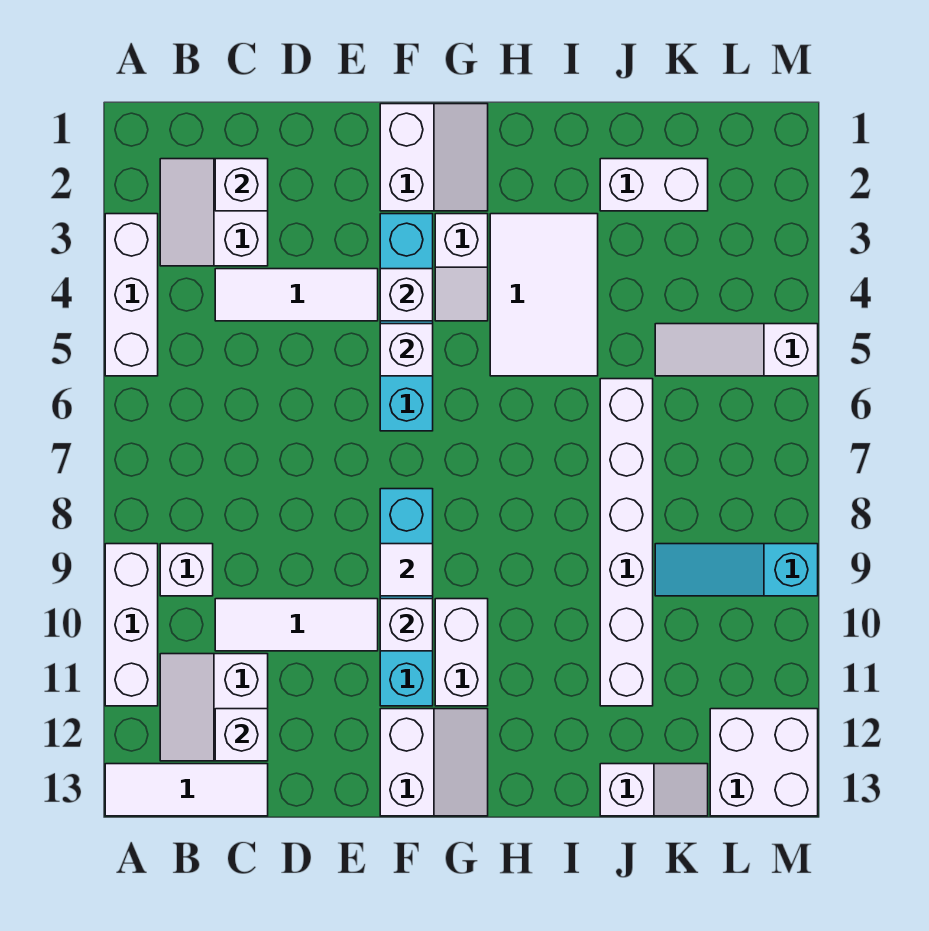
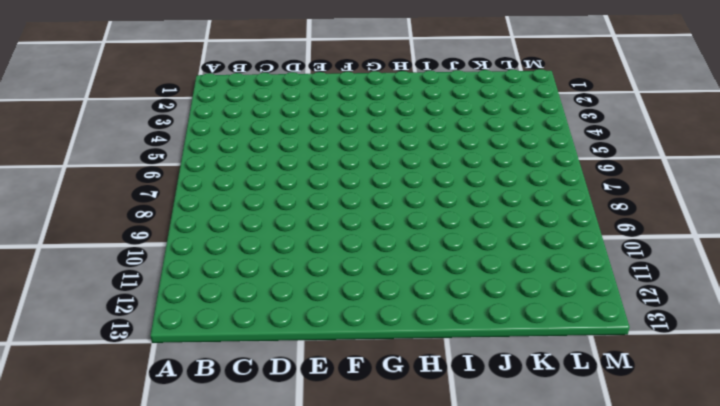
none -> white brick A3:A5 level 1
none -> white brick A9:A11 level 1
none -> white tile A13:C13 level 1

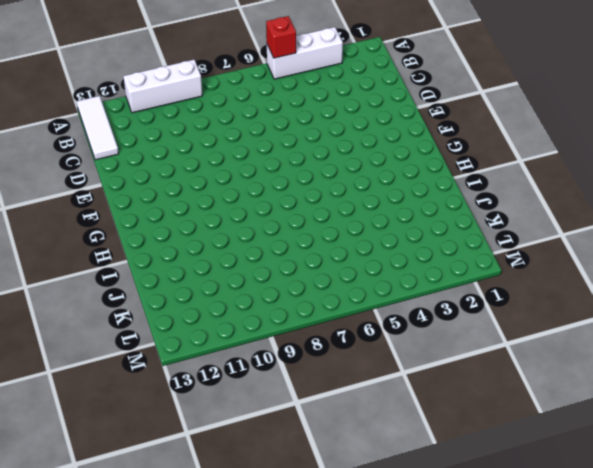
red brick A5 level 2 -> none
none -> white slope B2:C3 level 1 top C
none -> white brick B9 level 1
none -> white slope B11:C12 level 1 top C

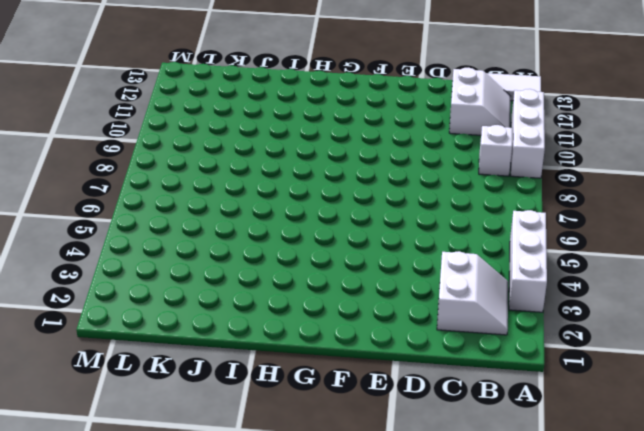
none -> white tile C4:E4 level 1
none -> white tile C10:E10 level 1
none -> white slope F1:G2 level 1 top F

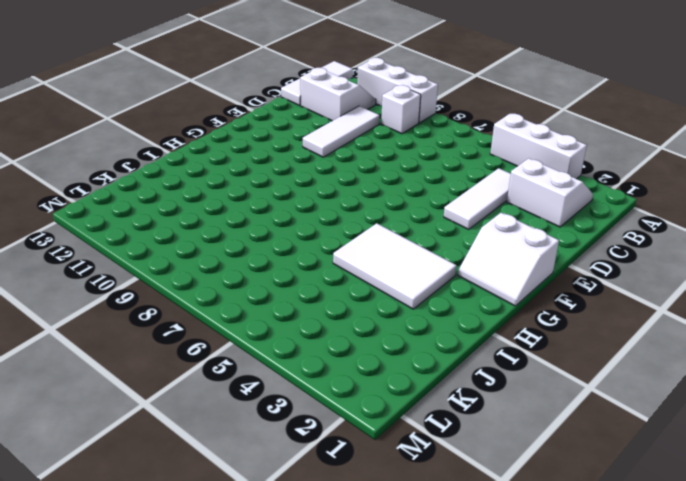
none -> cyan brick F3:F6 level 1
none -> cyan brick F8:F11 level 1
none -> white slope F12:G13 level 1 top F

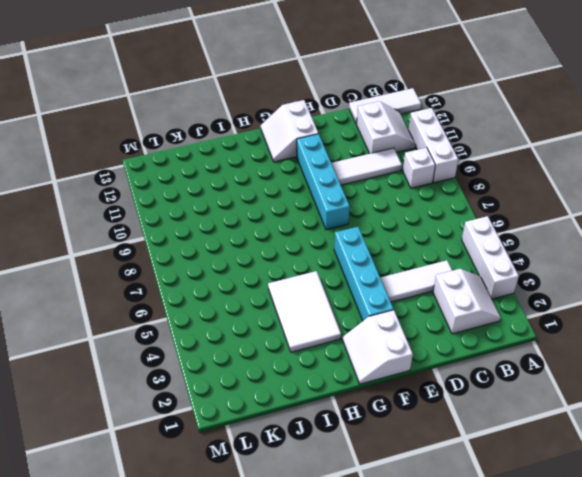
none -> white slope G3:G4 level 1 top 3
none -> white brick G10:G11 level 1
none -> white brick J2:K2 level 1

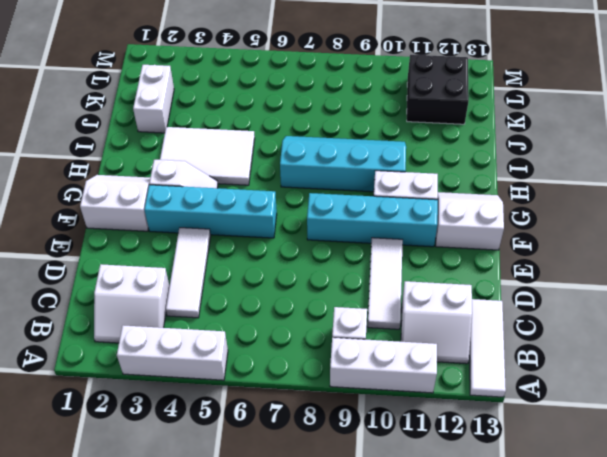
cyan slope H7:I10 level 1 top H -> none
black brick K11:L12 level 1 -> white brick L12:M13 level 1
none -> white brick J6:J11 level 1
none -> white slope J13:K13 level 1 top J
none -> white slope K5:M5 level 1 top M

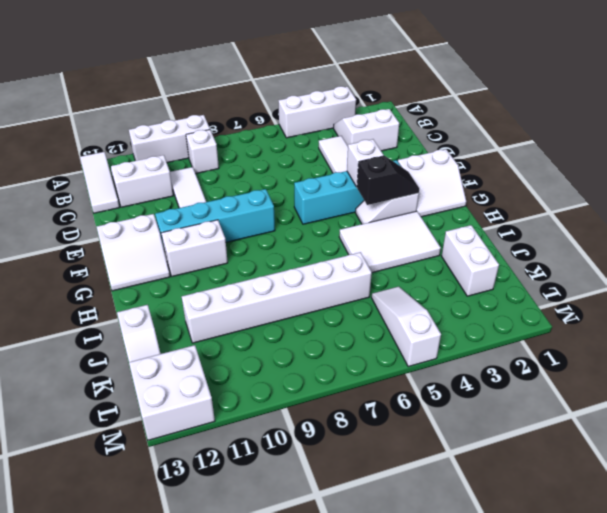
black slope G3:G4 level 2 top 4 -> none
none -> cyan slope K9:M9 level 1 top M
none -> white brick C2 level 2
none -> white brick C12 level 2

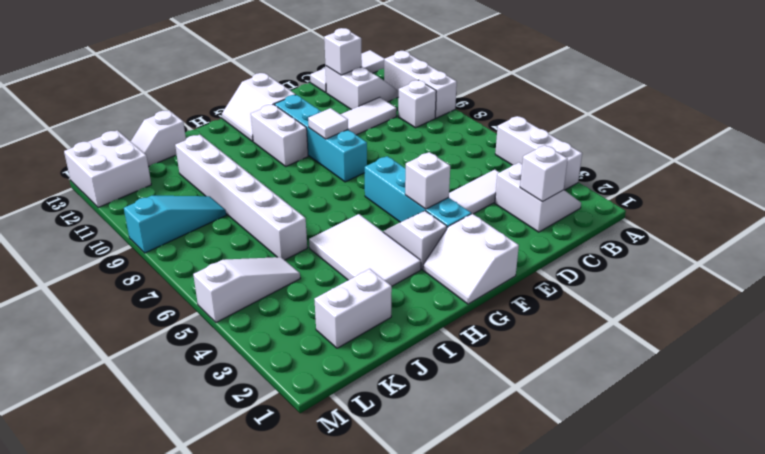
none -> white brick F5 level 2
none -> white brick F10 level 2

